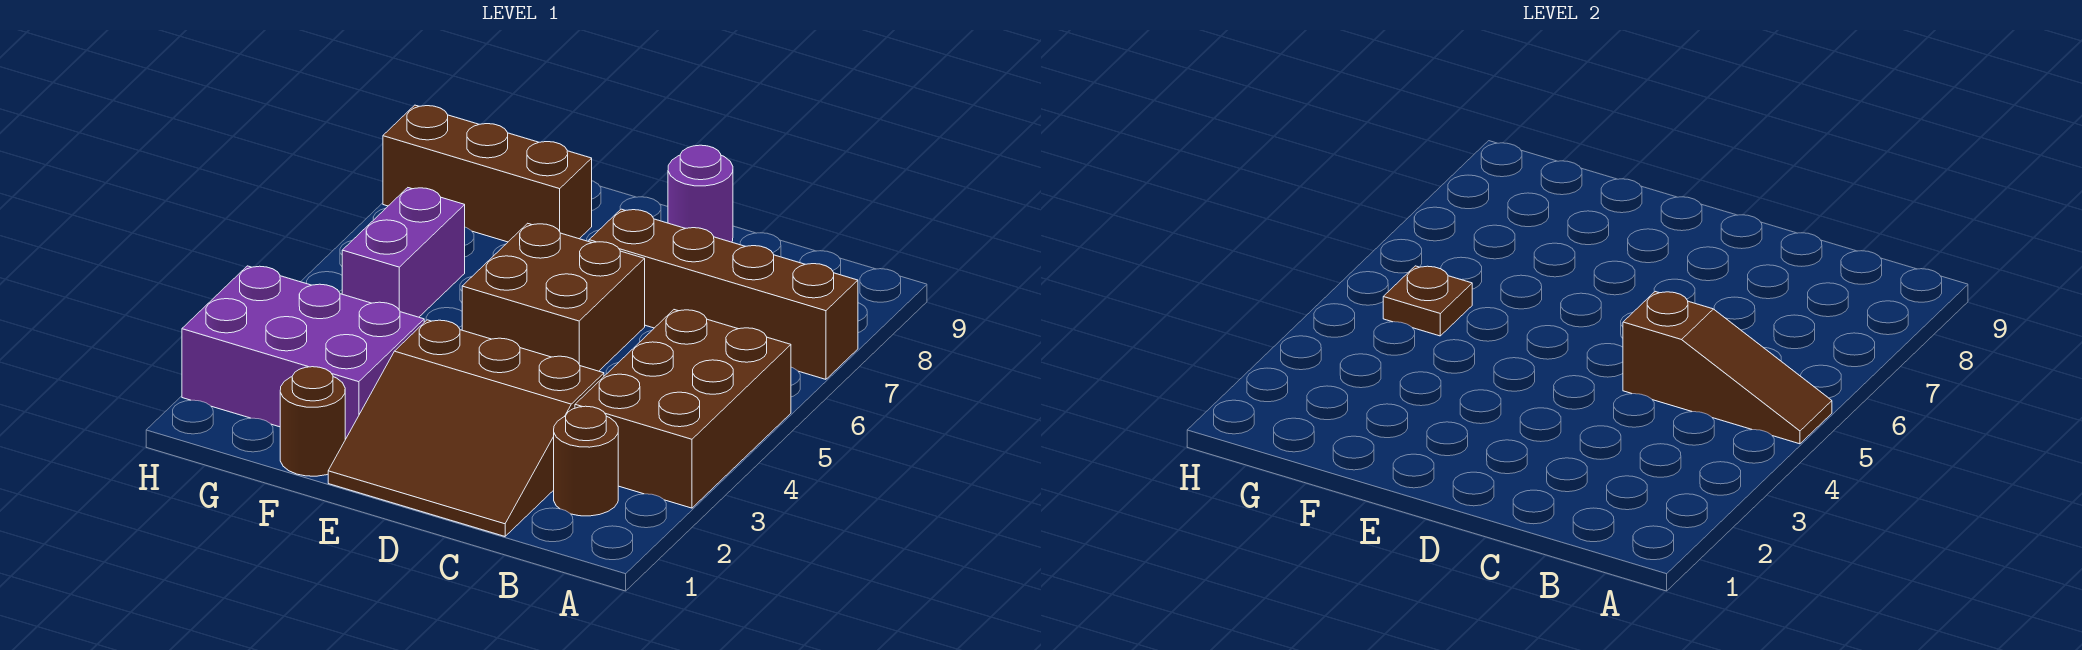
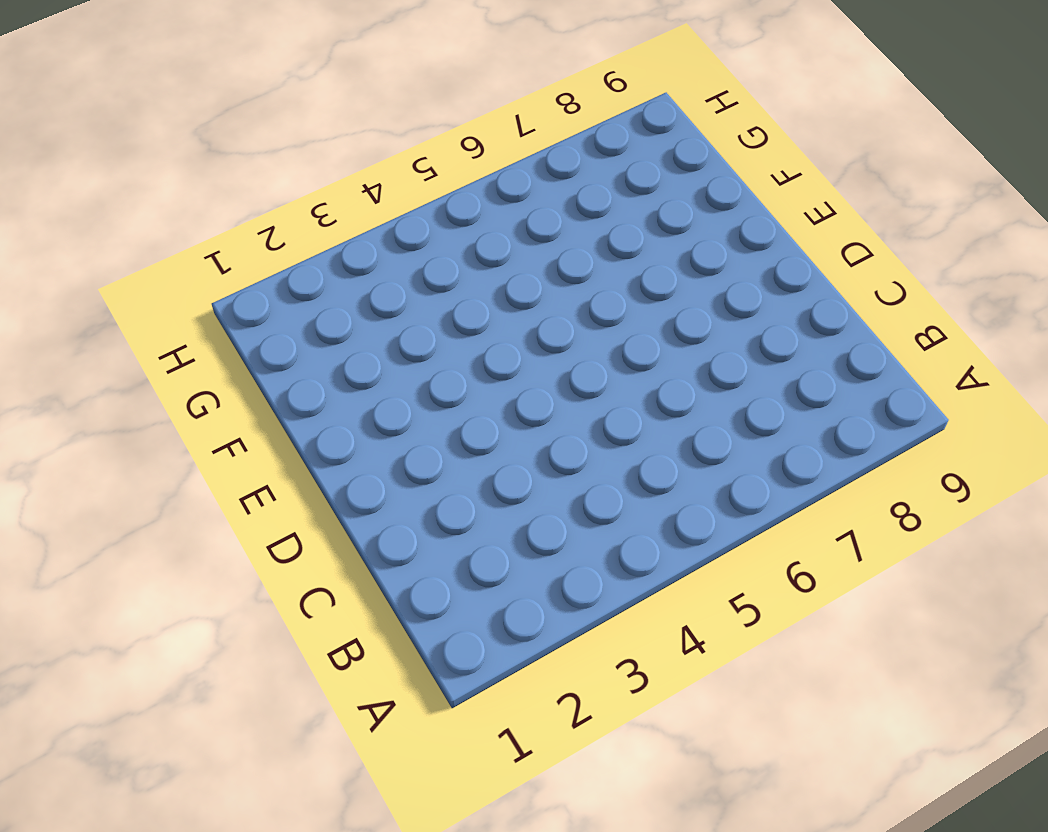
none -> brown brick A3:B5 level 1
none -> brown brick A7:D7 level 1
none -> brown round brick B2 level 1

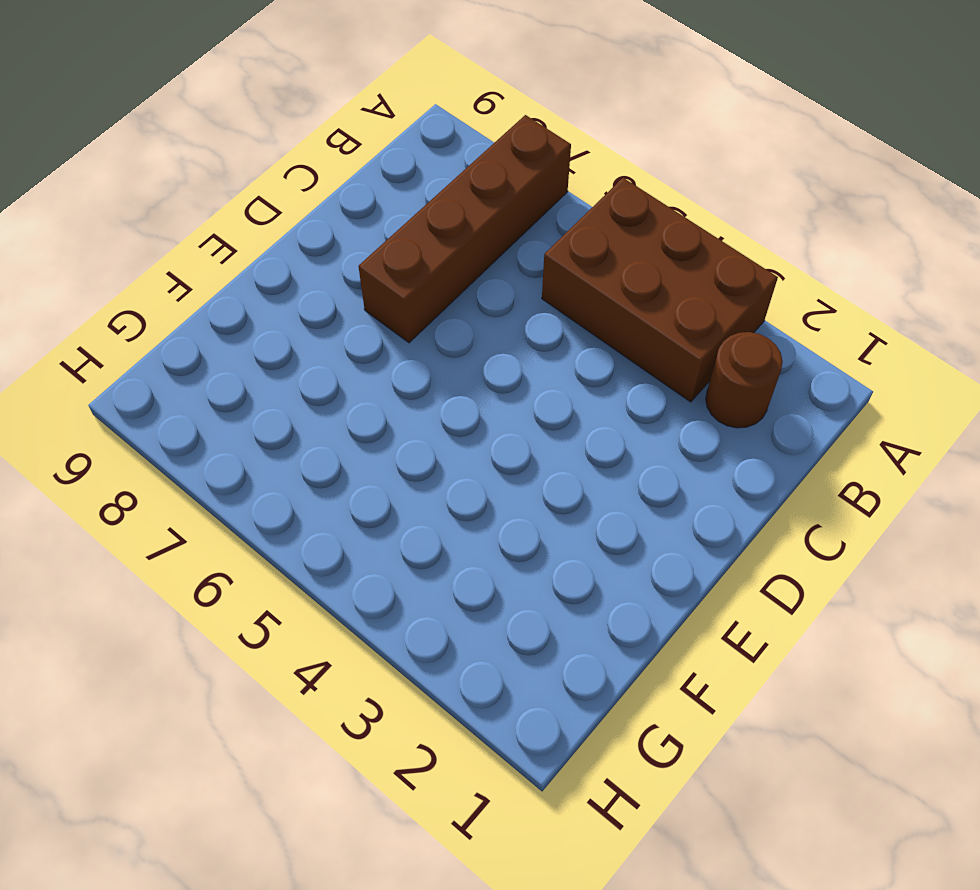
none -> brown slope C1:E3 level 1 top 3
none -> brown brick D5:E6 level 1
none -> purple round brick D9 level 1

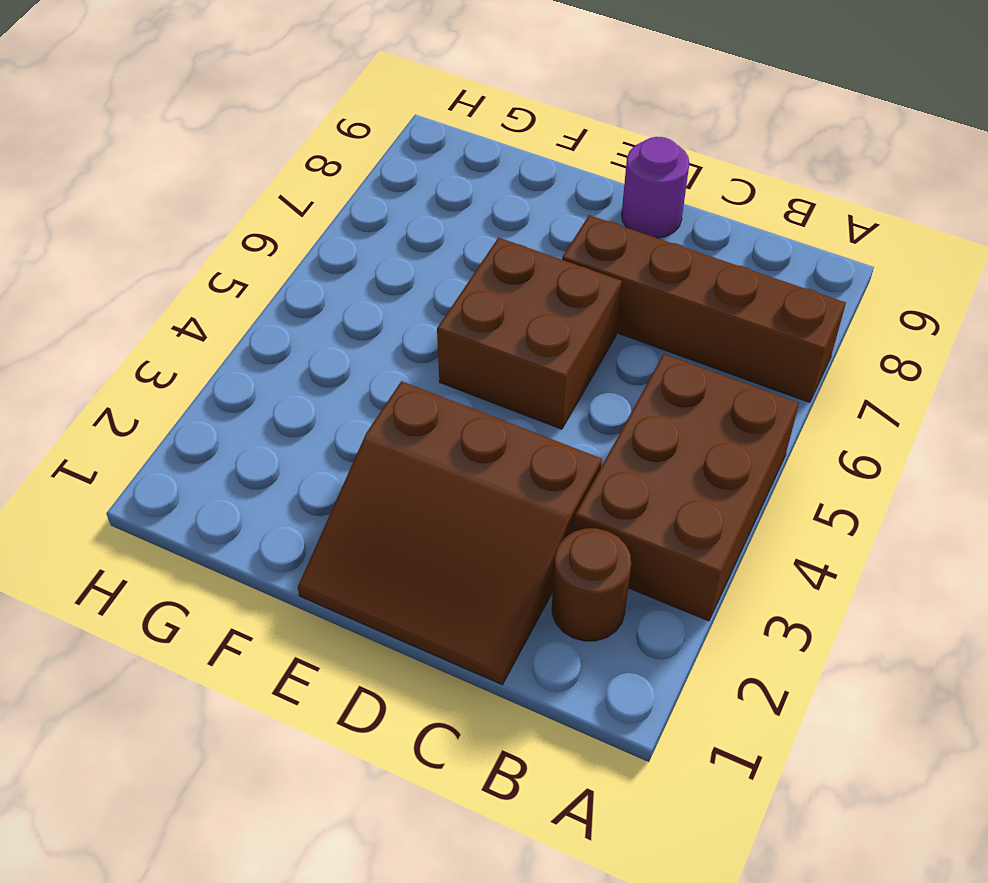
none -> brown round brick F1 level 1
none -> purple brick F2:H3 level 1
none -> brown brick F8:H8 level 1

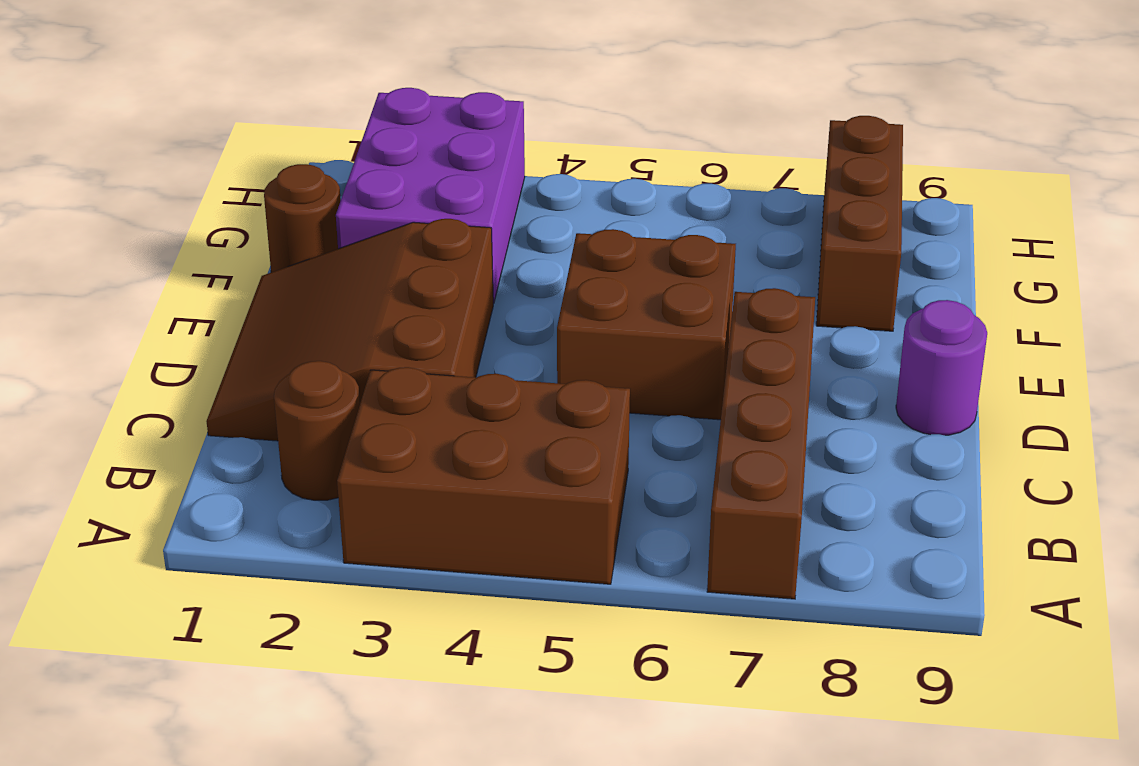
none -> purple brick G5:G6 level 1
none -> brown slope A5:C5 level 2 top C
none -> brown plate G5 level 2

